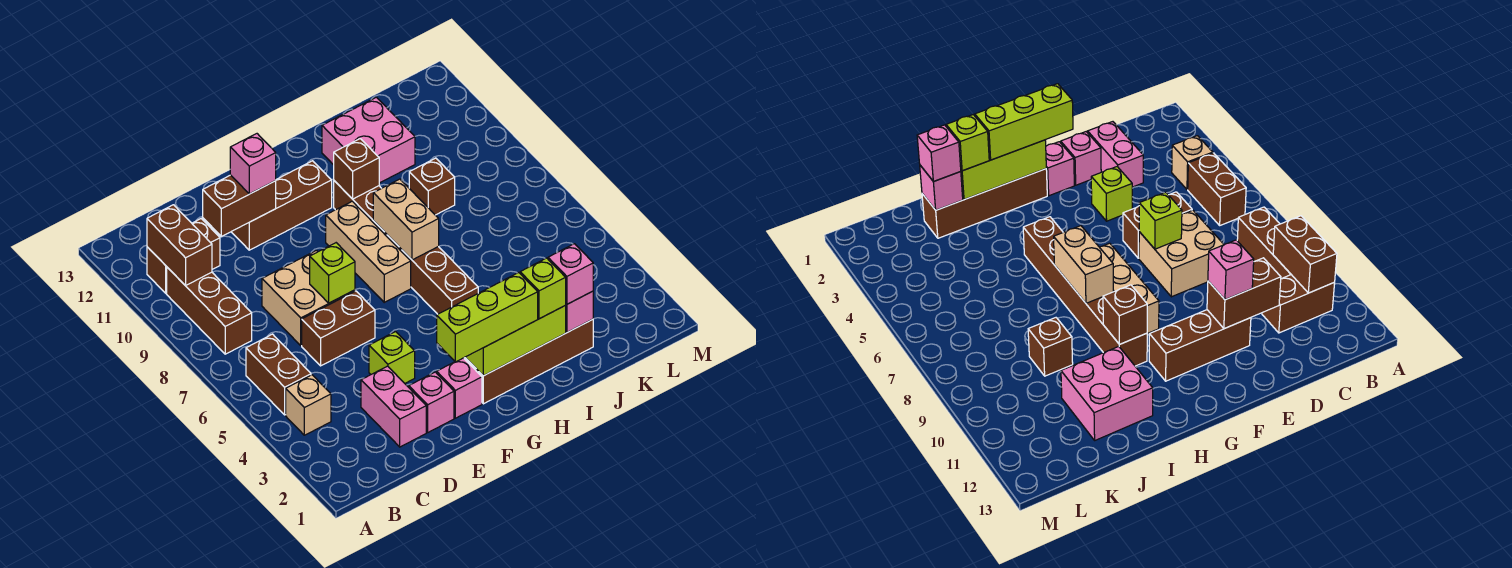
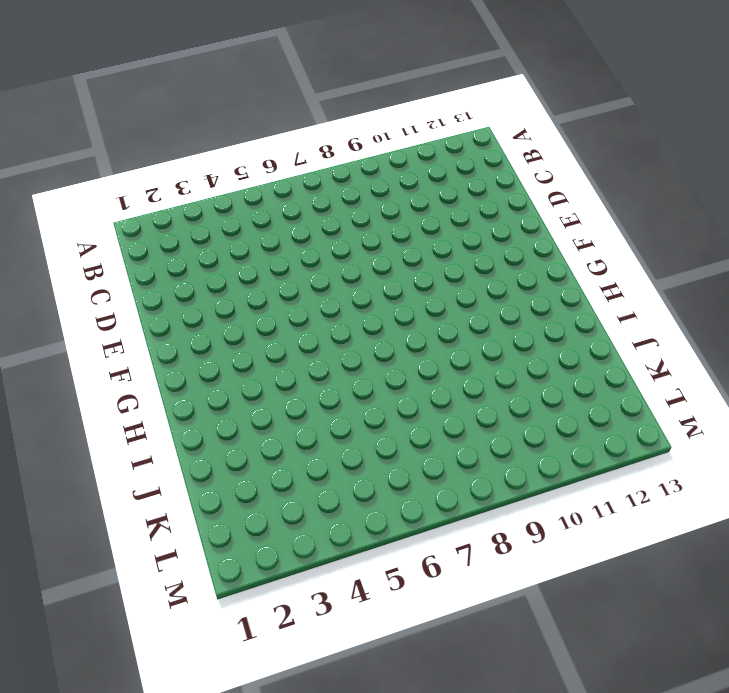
none -> tan brick B4 level 1
none -> brown brick B5:B6 level 1
none -> brown brick B8:B10 level 1

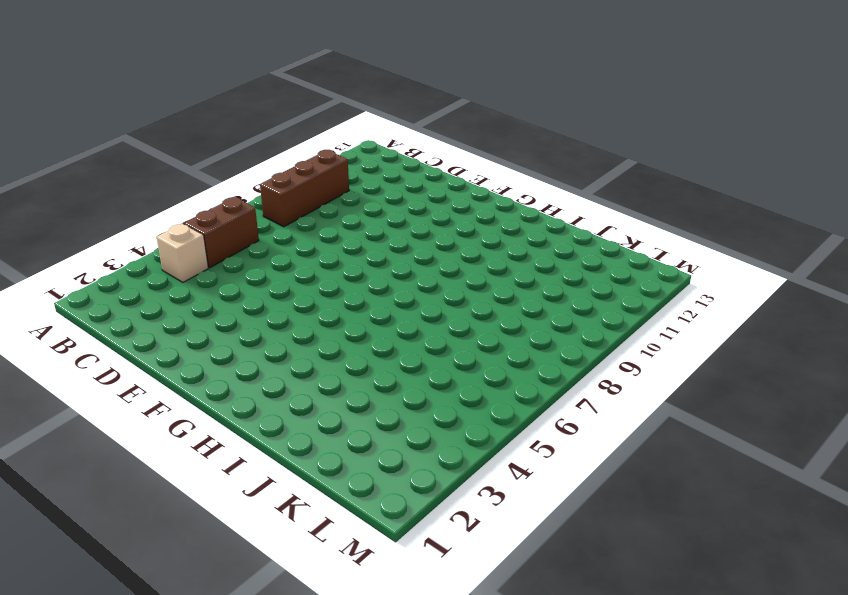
none -> brown brick B11:C11 level 1
none -> pink brick D2:D3 level 1
none -> brown brick D6:E6 level 1

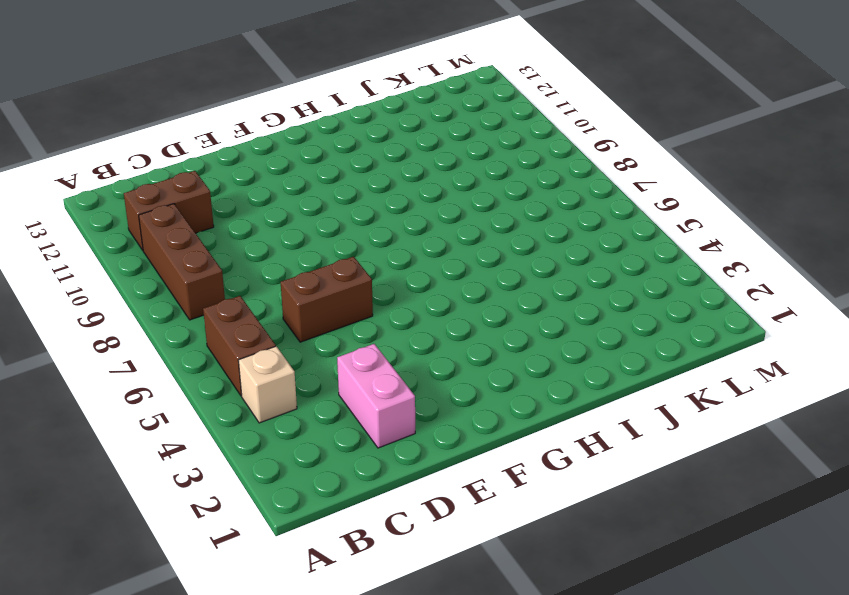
none -> tan brick D7:E8 level 1
none -> pink brick E2 level 1
none -> lime brick E4 level 1

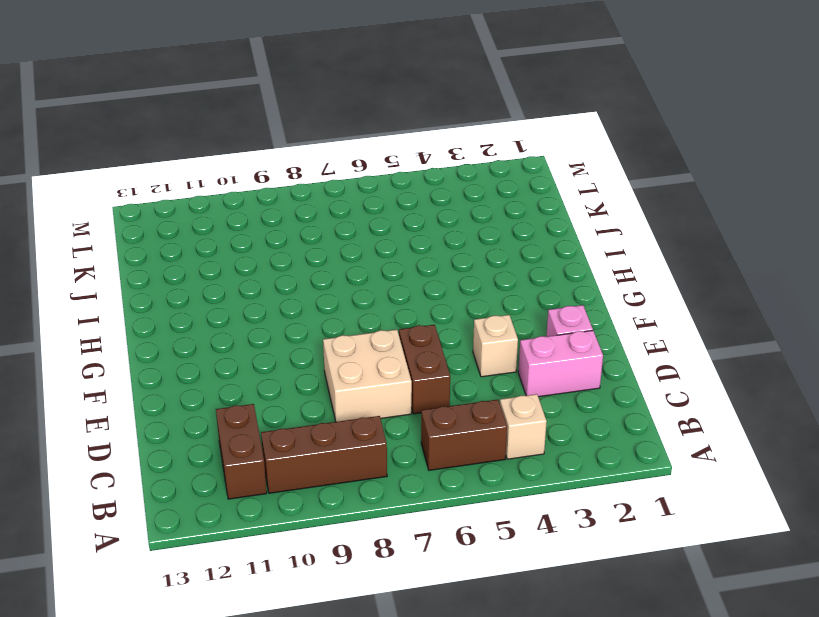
tan brick E4 level 1 -> lime brick E4 level 1
none -> brown brick E11:G11 level 1
none -> pink brick F2 level 1
none -> brown brick G2:J2 level 1

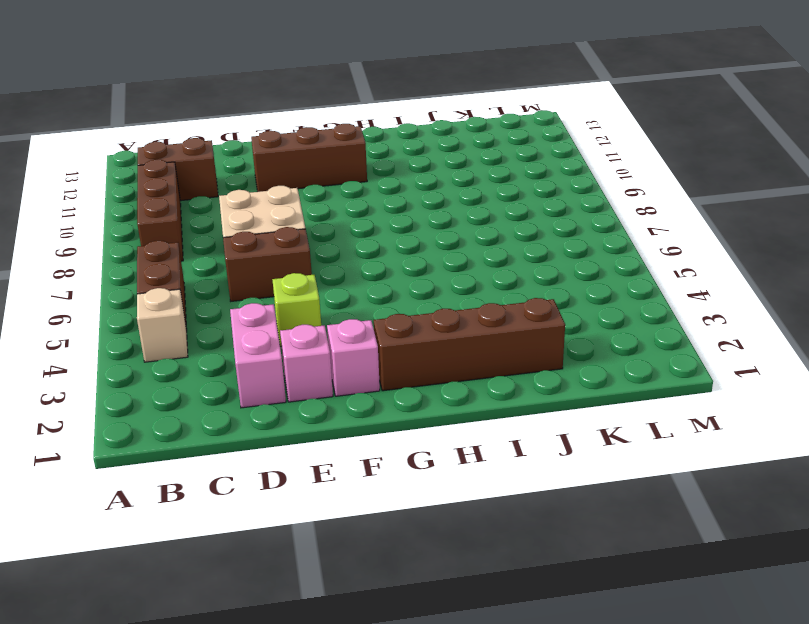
none -> tan brick G7:G9 level 1
none -> brown brick H5:H10 level 1
none -> pink brick I11:J12 level 1

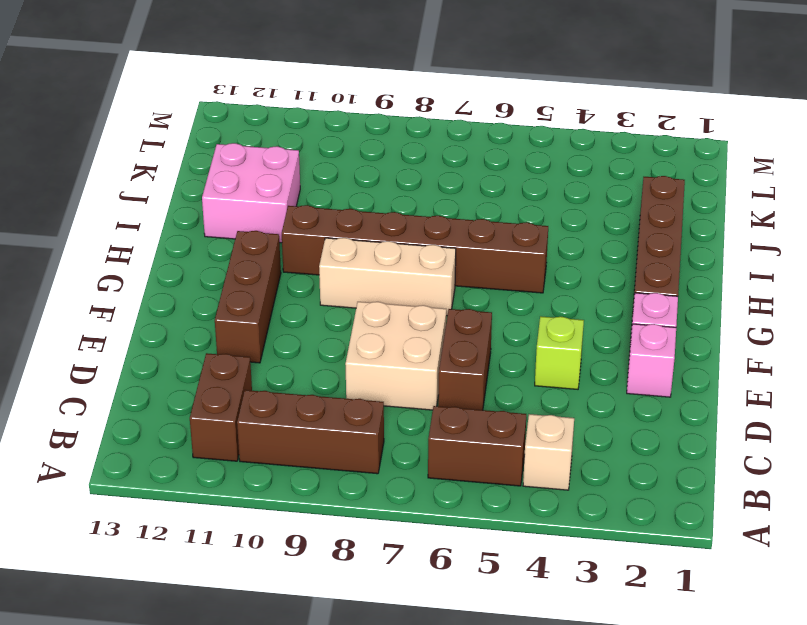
none -> pink brick D2:D3 level 1
none -> brown brick J9 level 1
none -> brown brick B10:B11 level 2

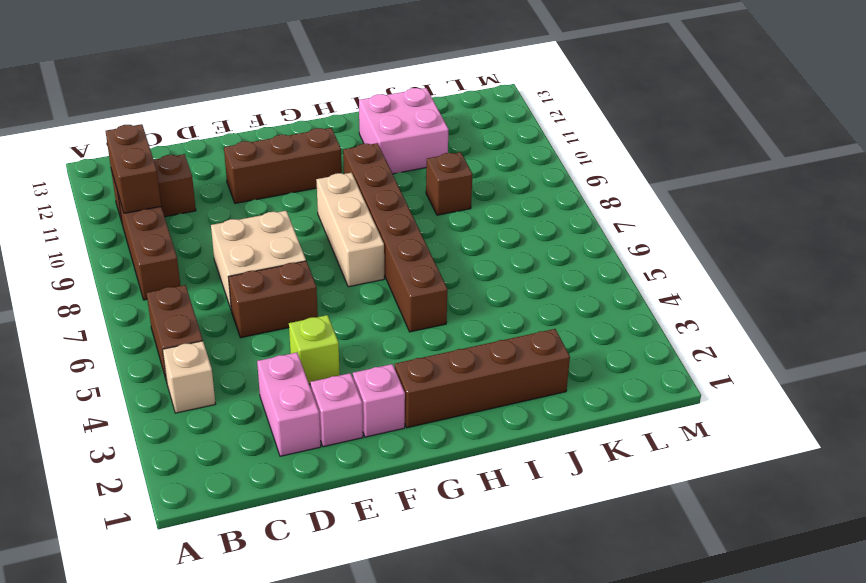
none -> brown brick D11:E11 level 2
none -> lime brick E7 level 2
none -> lime brick G2:I2 level 2

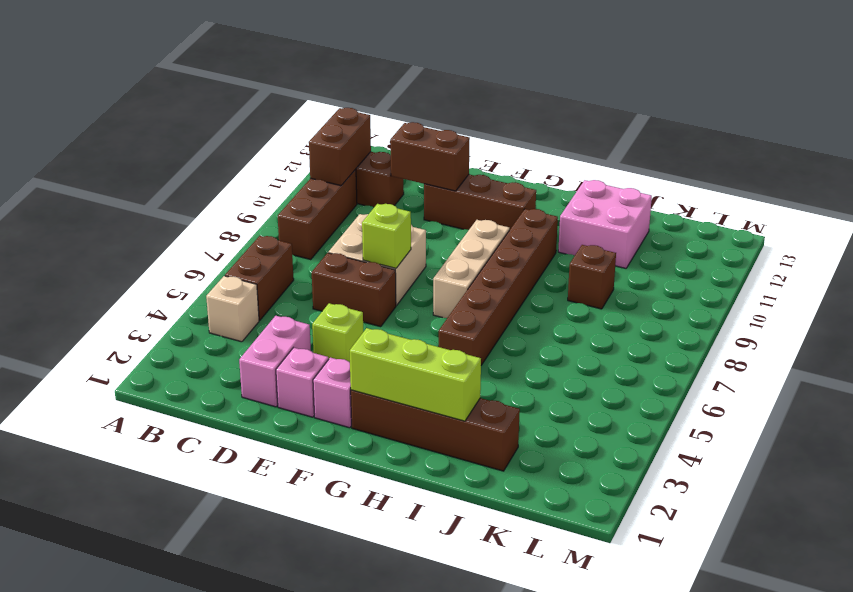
none -> tan brick H7:H8 level 2
none -> brown brick H10 level 2
none -> pink brick J2 level 2

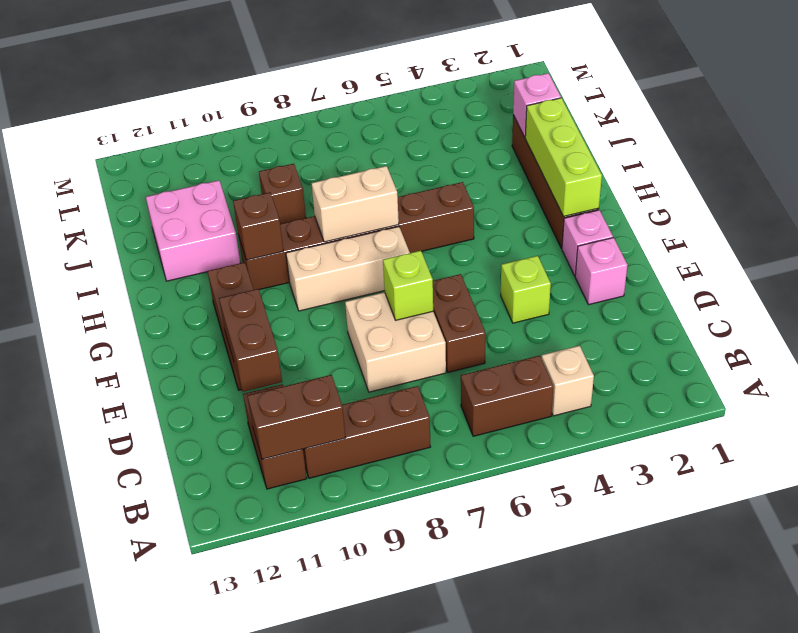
none -> pink brick D2:D3 level 1
none -> pink brick E11 level 3
none -> lime brick F2:H2 level 3

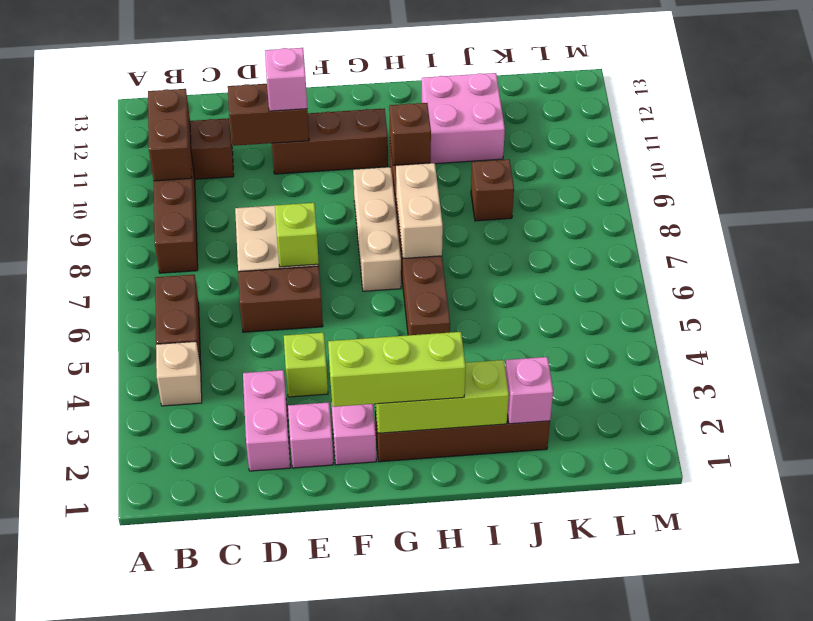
none -> lime brick I2 level 3
none -> pink brick J2 level 3

